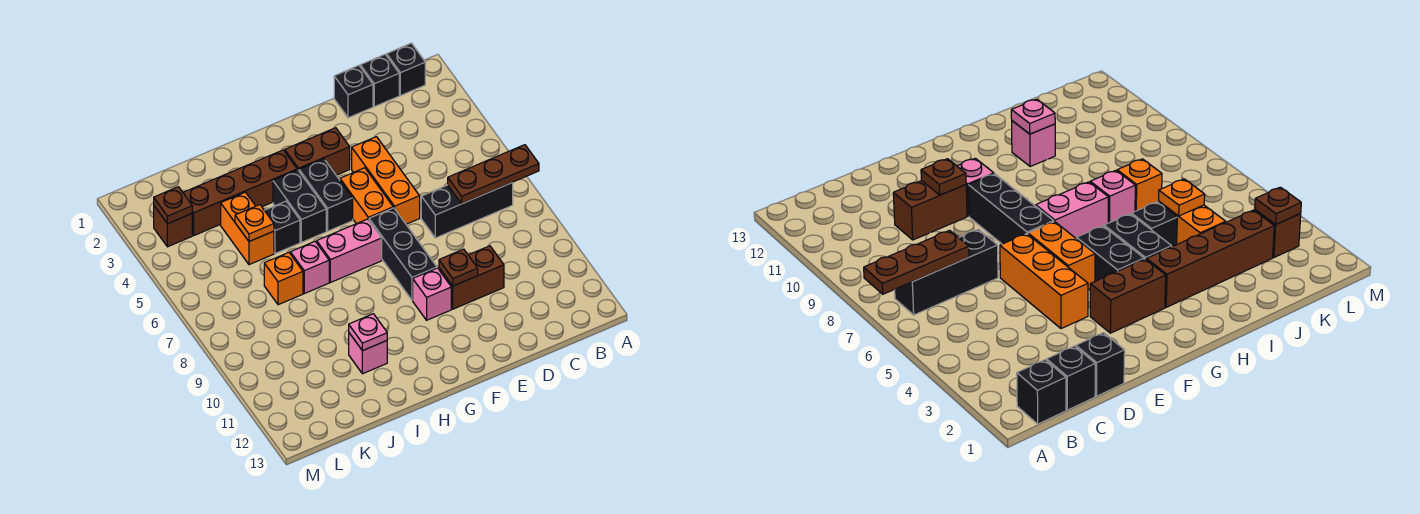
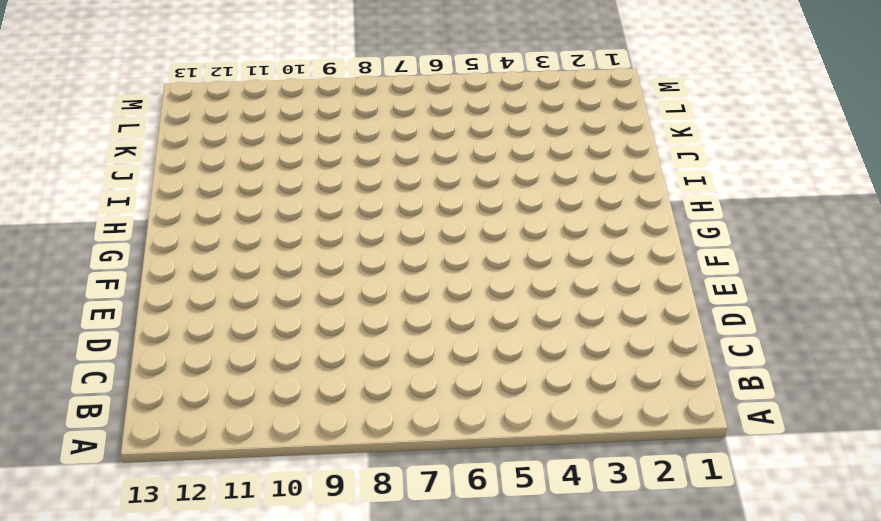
none -> black brick B1 level 1
none -> black brick B7:D7 level 1
none -> black brick C1 level 1

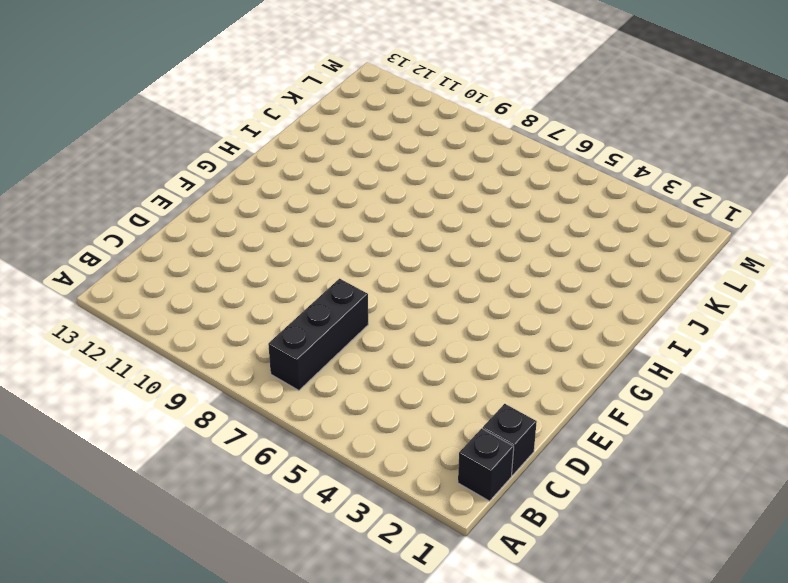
none -> black brick D1 level 1
none -> brown brick D10:E10 level 1
none -> orange brick E4:E6 level 1

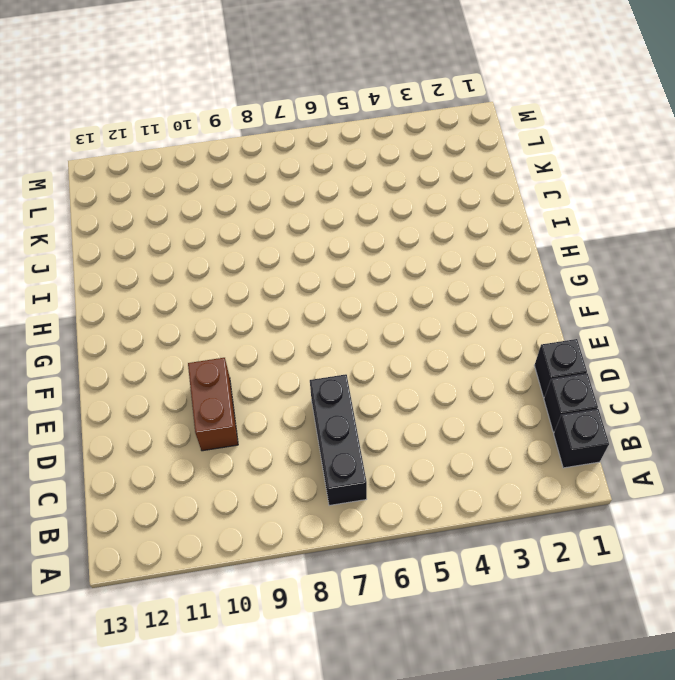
none -> orange brick E4:E6 level 1
none -> brown brick F3:G3 level 1
none -> orange brick F5:F6 level 1

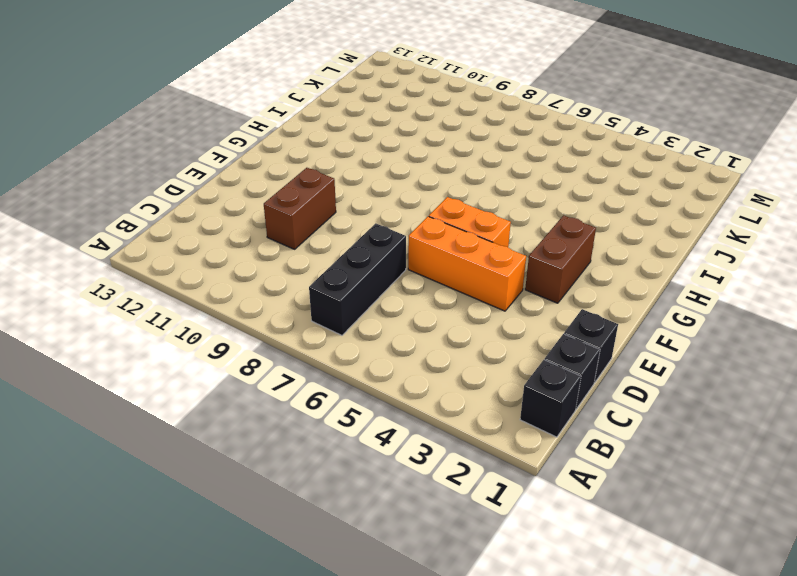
none -> black brick F7:F9 level 1
none -> pink brick F10 level 1
none -> black brick G4:G5 level 1

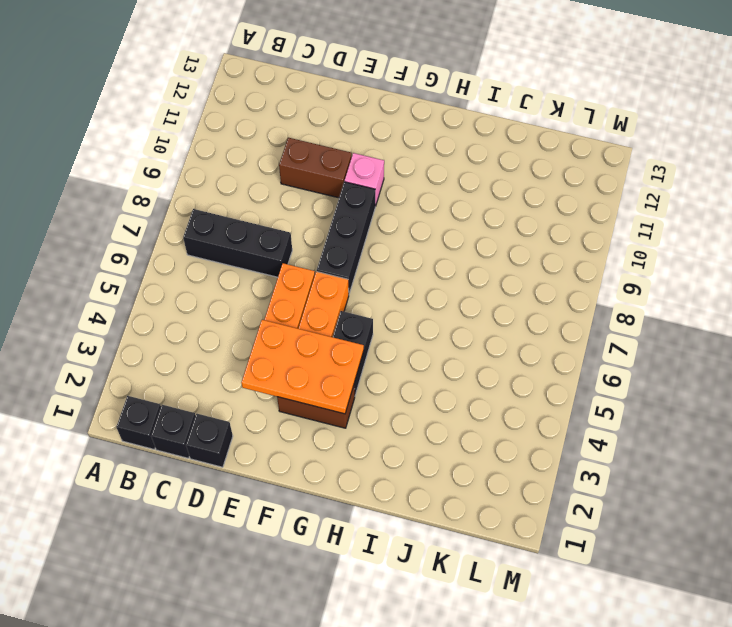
orange plate E3:G4 level 2 -> none
none -> pink brick G7:H7 level 1
none -> brown brick H3:K3 level 1
none -> black brick H4:H5 level 1

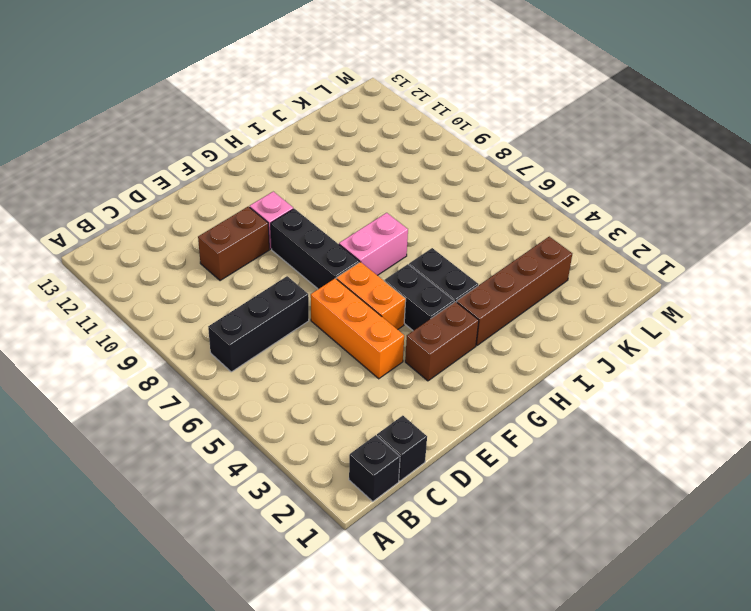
none -> black brick D1 level 1
none -> black brick I5 level 1
none -> pink brick I7 level 1

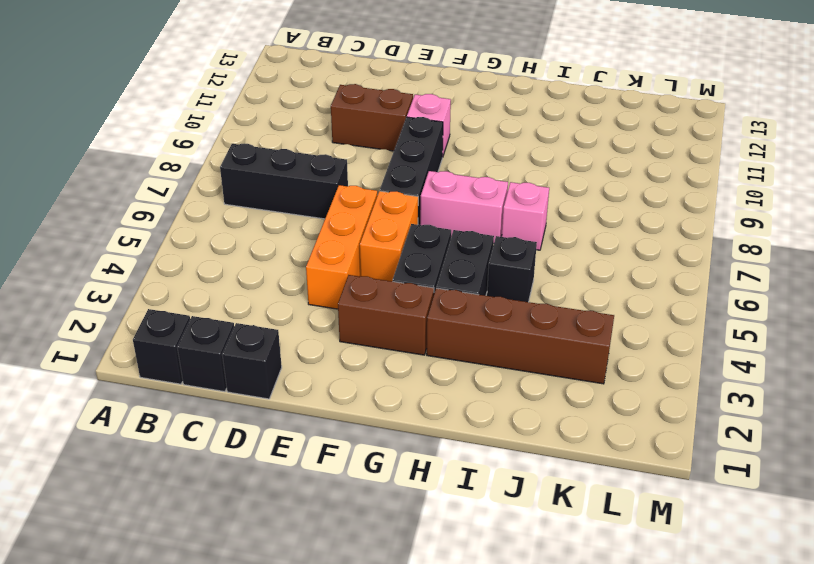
none -> pink brick I11 level 1
none -> orange brick J4:J5 level 1
none -> orange brick J7 level 1

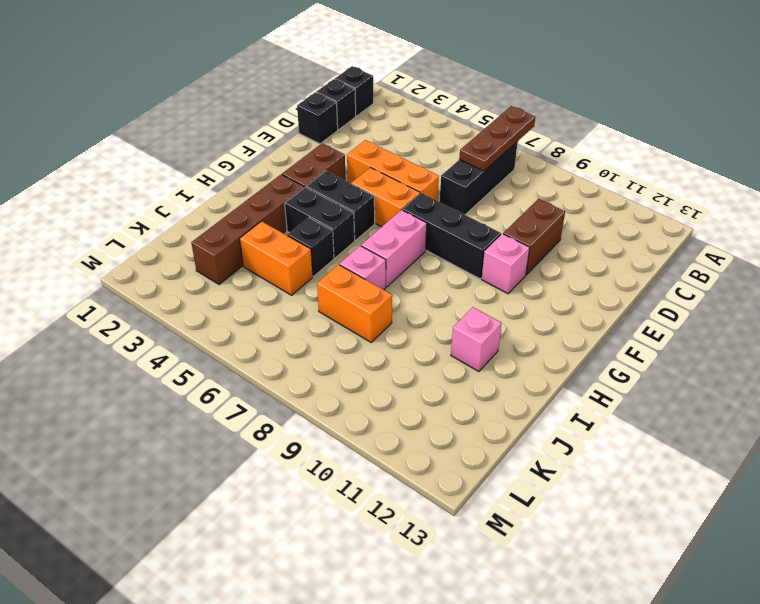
orange brick J7:J8 level 1 -> orange brick J7 level 1
none -> brown brick L3 level 1
none -> brown plate E10 level 2
none -> pink plate I11 level 2

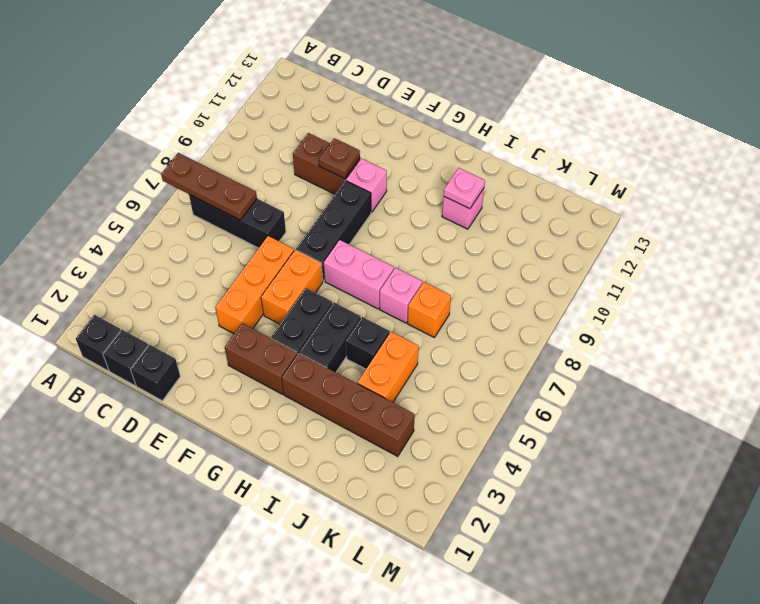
none -> brown brick L3 level 1
none -> orange plate J5 level 2
none -> brown plate L3 level 2

